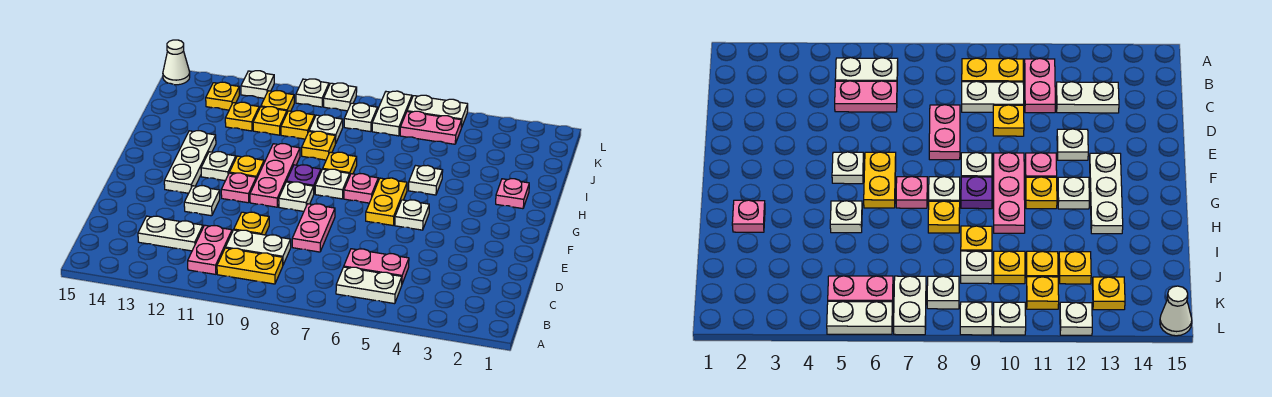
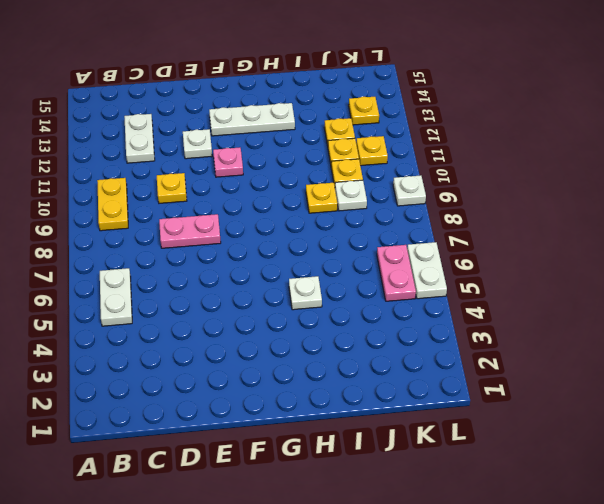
none -> pink plate B11:C11 level 1
none -> pink plate C5:C6 level 1
none -> white plate C9:C10 level 1
none -> white plate F5 level 1

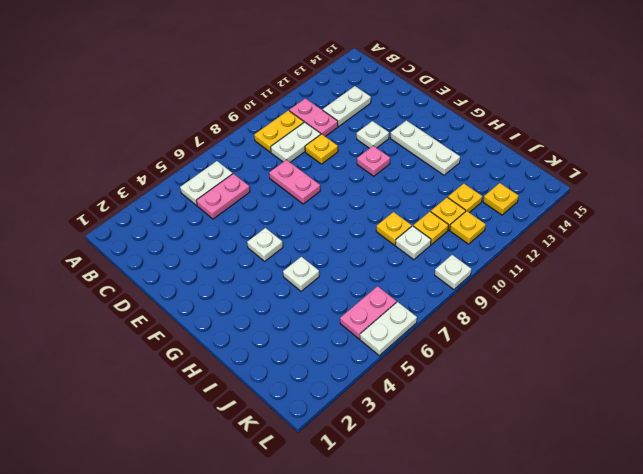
none -> yellow plate F6:G6 level 1
none -> white plate F9 level 1
none -> pink plate F10:H10 level 1
none -> pink plate G7 level 1

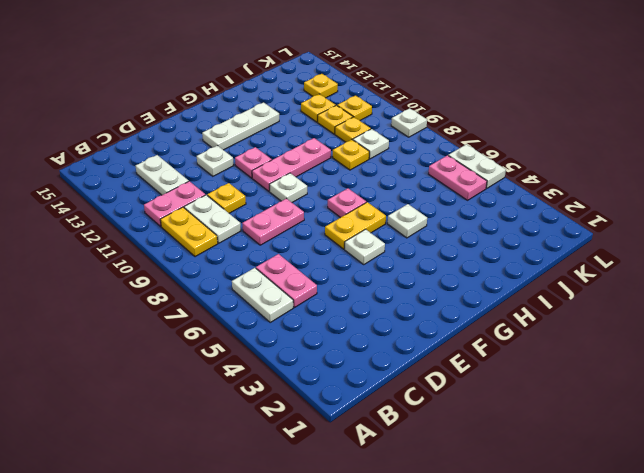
none -> white plate G8 level 1
none -> purple plate G9 level 1
none -> yellow plate G11 level 1
none -> white plate G12 level 1

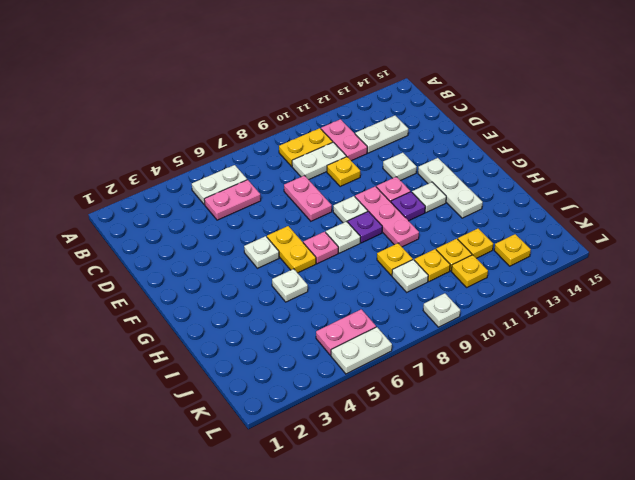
purple plate G11 level 1 -> yellow plate G11 level 1
none -> pink plate H2 level 1
none -> yellow plate H8 level 1
none -> white plate K7:L7 level 1
none -> white plate K8 level 1

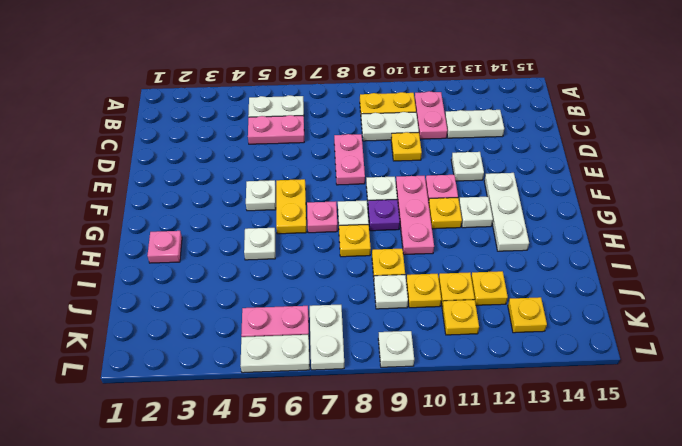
none -> white plate K8 level 1
none -> white plate L10 level 1
none -> white plate L12 level 1
none -> white cone L15 level 1

